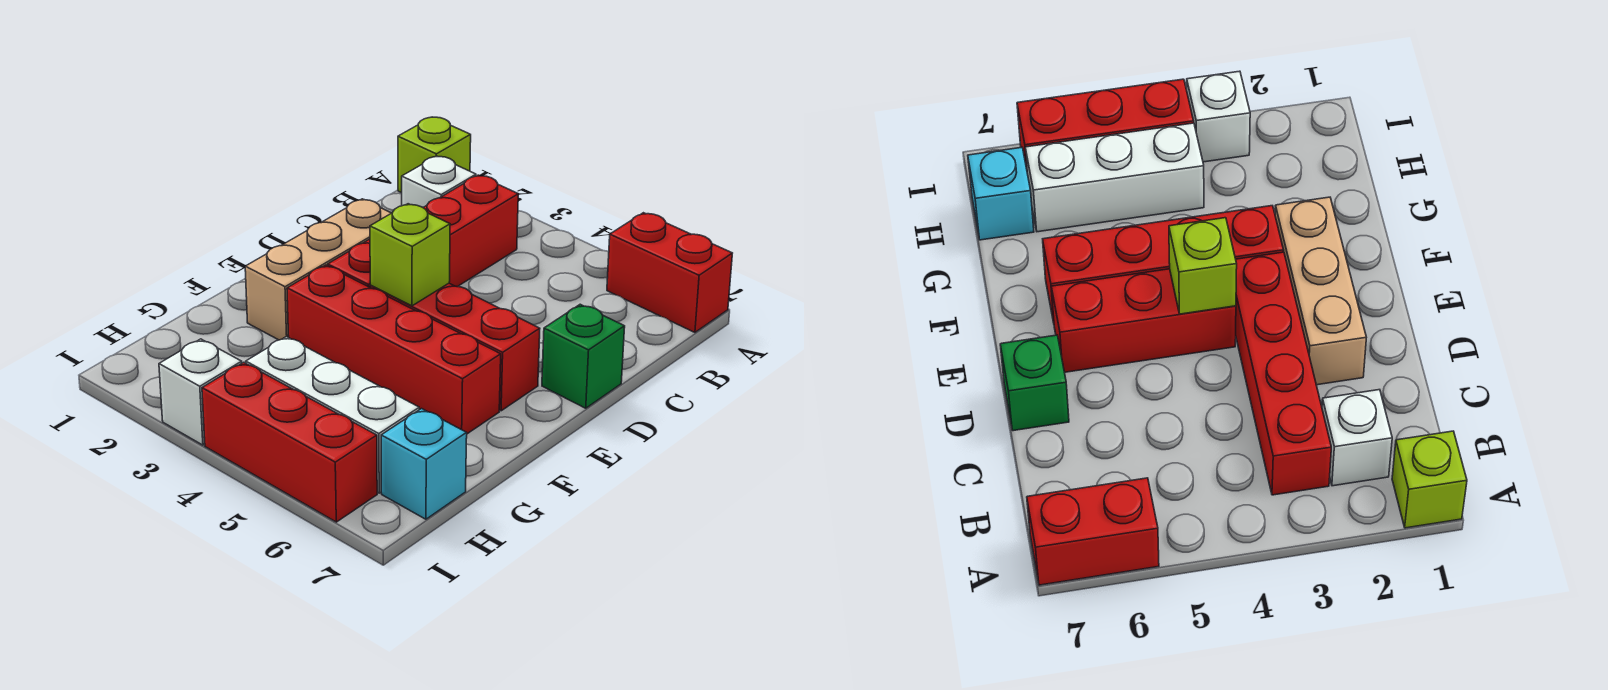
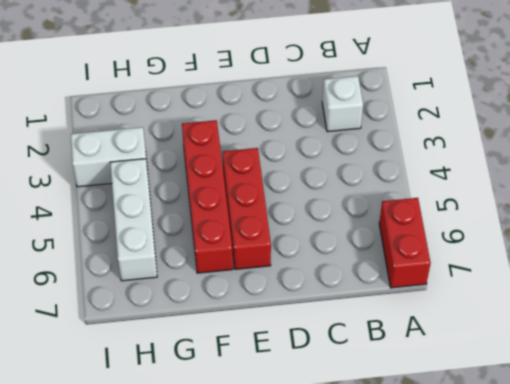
white brick H3:I3 level 1 -> white brick I3 level 1
none -> lime brick A1 level 1
none -> red brick B3:E3 level 1
none -> tan brick D2:F2 level 1

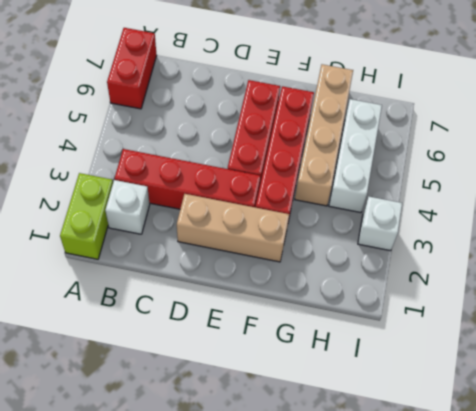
lime brick A1:A2 level 1 -> lime brick A1 level 1
tan brick G4:G7 level 1 -> none
none -> green brick D7 level 1
none -> cyan brick H7 level 1
none -> red brick I4:I6 level 1

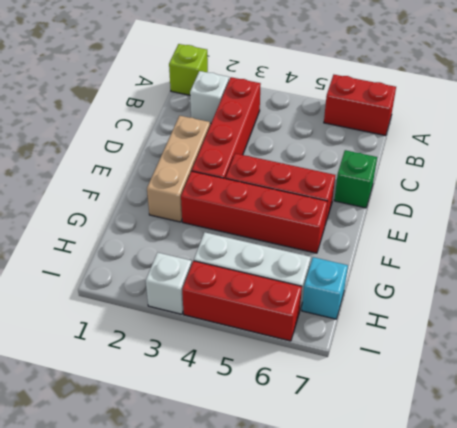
none -> lime brick E4 level 2

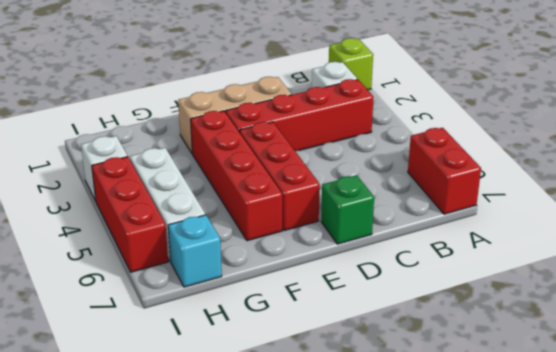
none -> lime brick E4 level 2

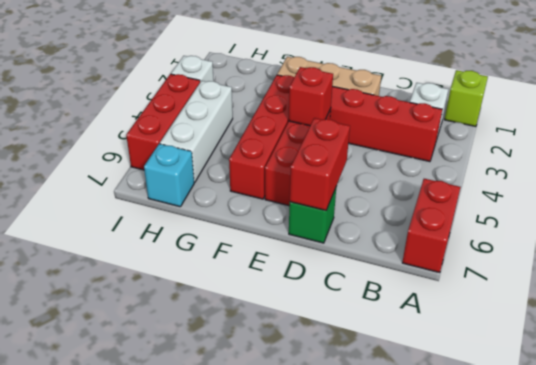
red brick D6:D7 level 2 -> none
red brick E4 level 2 -> lime brick E4 level 2

